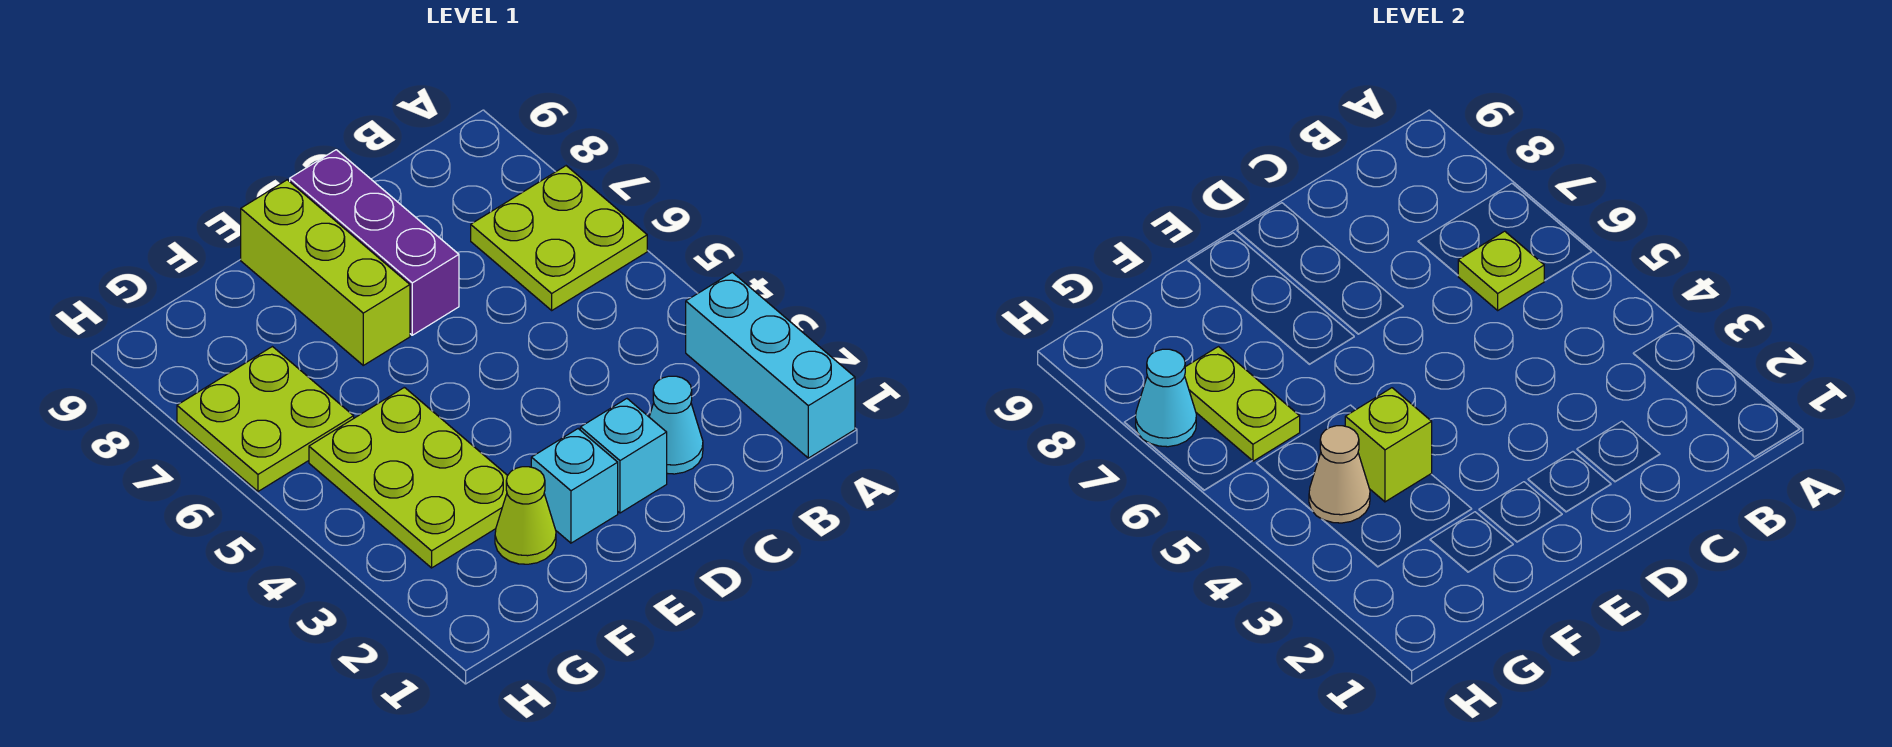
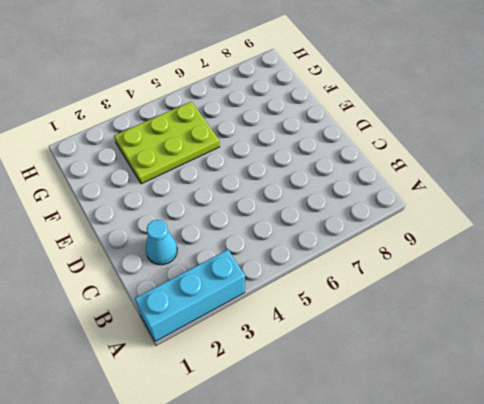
none -> lime plate A6:B7 level 1
none -> cyan brick D2 level 1
none -> purple brick D7:D9 level 1

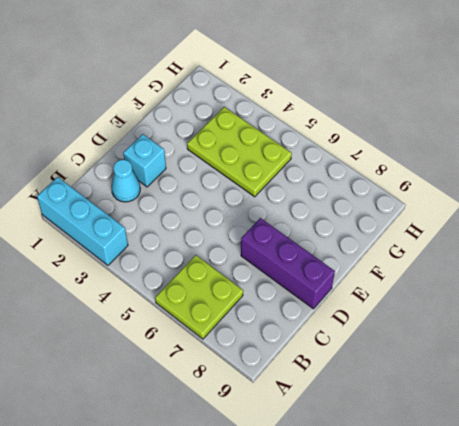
none -> cyan brick E2 level 1
none -> lime brick E7:E9 level 1
none -> lime cone F2 level 1

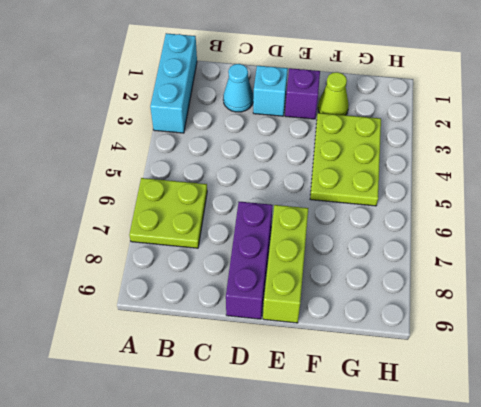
purple brick E2 level 1 -> cyan brick E2 level 1
none -> lime plate G6:H7 level 1
none -> lime plate B6 level 2
none -> lime brick F4 level 2

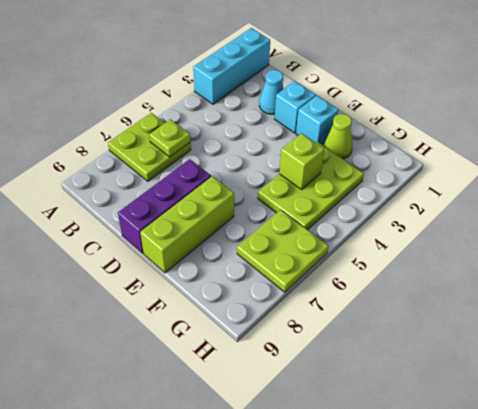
none -> tan cone G4 level 2
none -> lime plate G6:G7 level 2
none -> cyan cone H7 level 2

